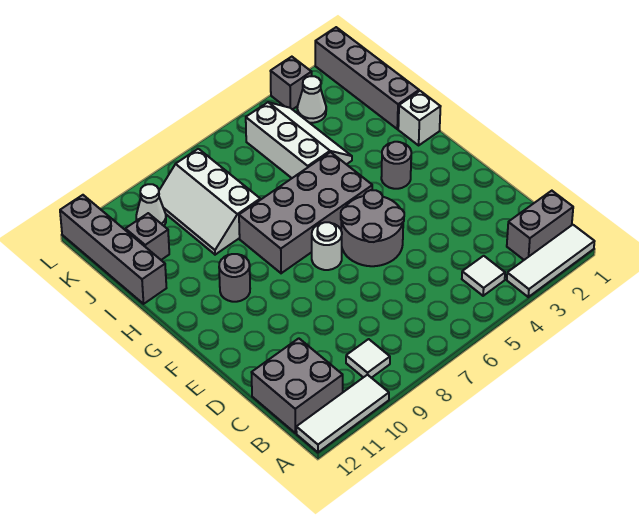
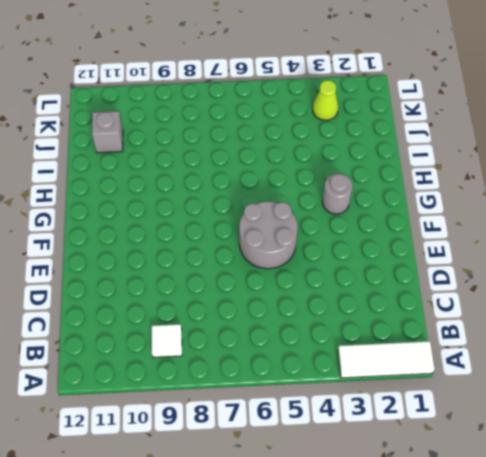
lime cone K3 level 1 -> white cone K3 level 1
none -> white tile A10:A12 level 1
none -> grey brick B1:B2 level 1
none -> white tile B4 level 1

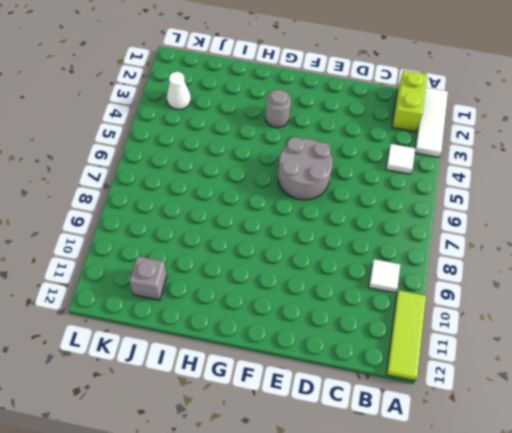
lime tile A10:A12 level 1 -> white tile A10:A12 level 1
lime brick B1:B2 level 1 -> grey brick B1:B2 level 1
none -> grey brick B11:C12 level 1
none -> white round brick F7 level 1
none -> grey brick G5:H8 level 1

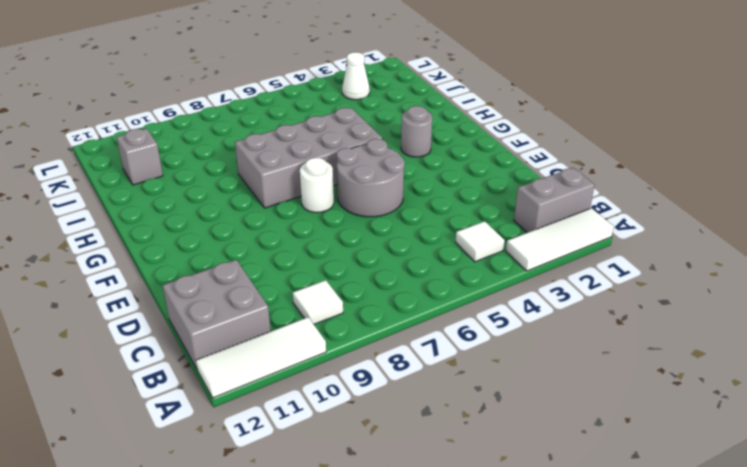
none -> grey round brick G10 level 1
none -> white brick H1 level 1
none -> grey brick I1:L1 level 1

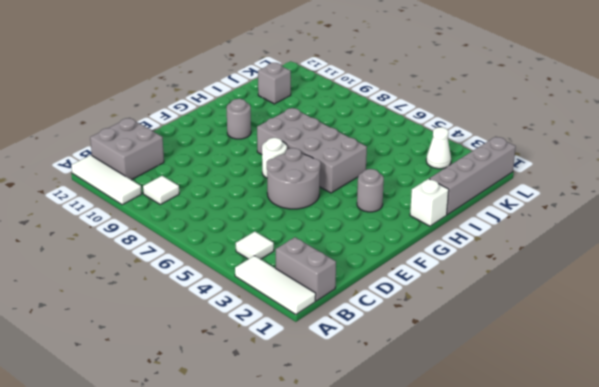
none -> white slope I4:K5 level 1 top 5
none -> white slope I8:K9 level 1 top 8
none -> grey brick I12:L12 level 1

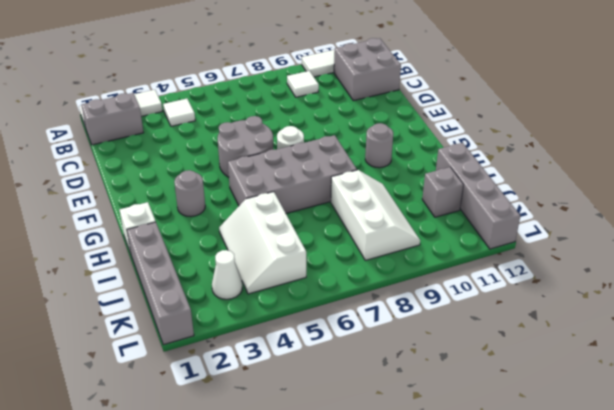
none -> white cone K10 level 1
none -> grey brick L3 level 1

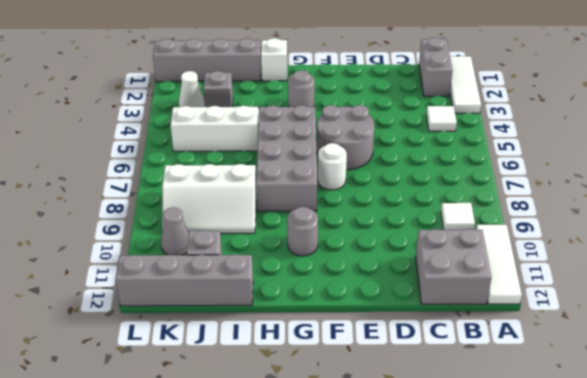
grey brick J3 level 1 -> grey brick L3 level 1
grey cone K10 level 1 -> white cone K10 level 1

